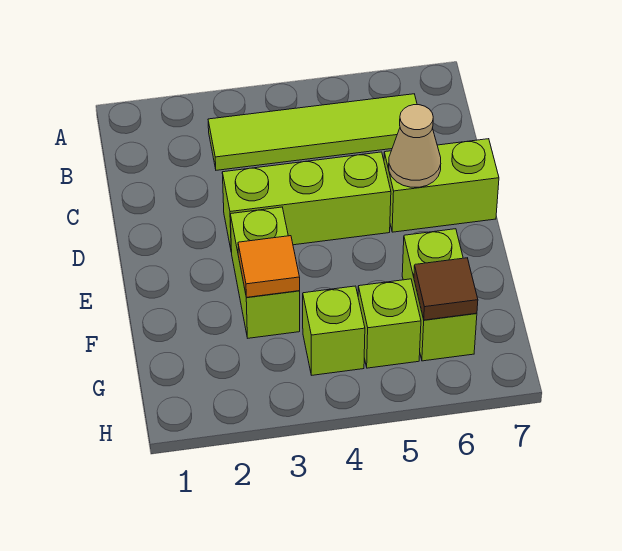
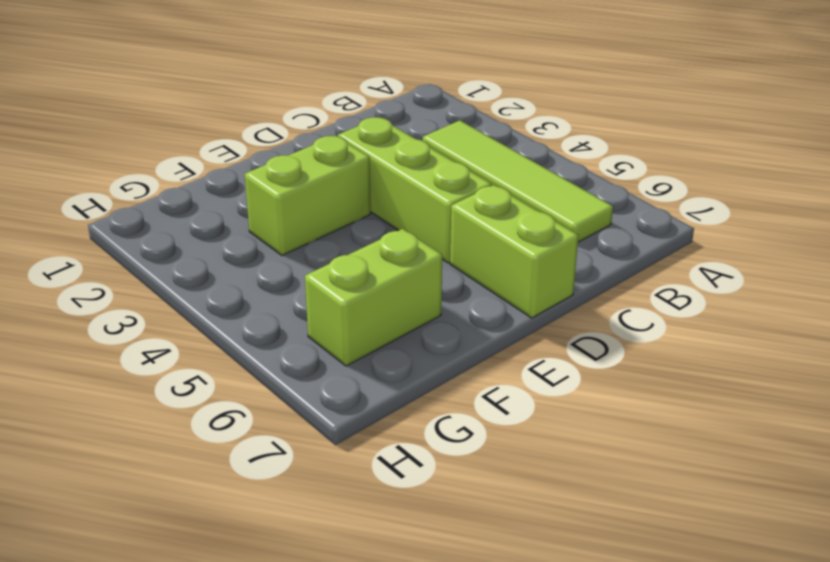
none -> lime brick G4 level 1
none -> lime brick G5 level 1

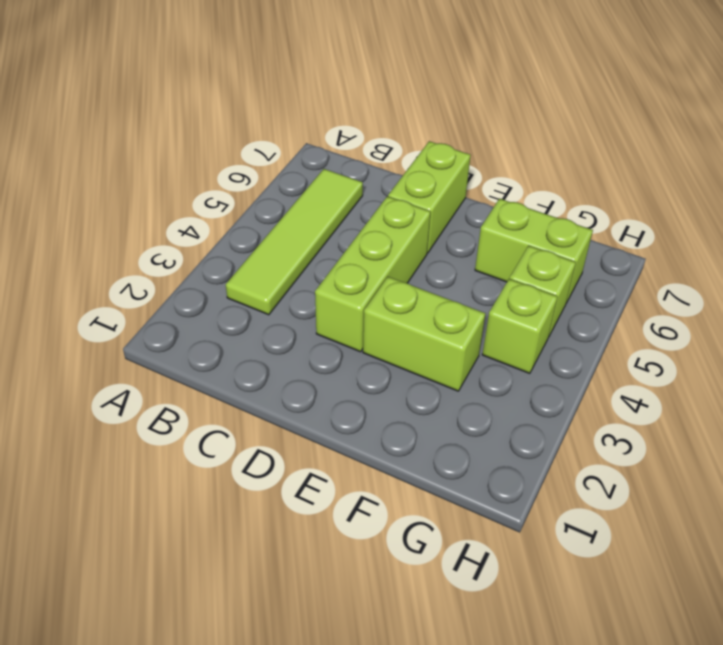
none -> tan cone D6 level 2
none -> orange tile F3 level 2

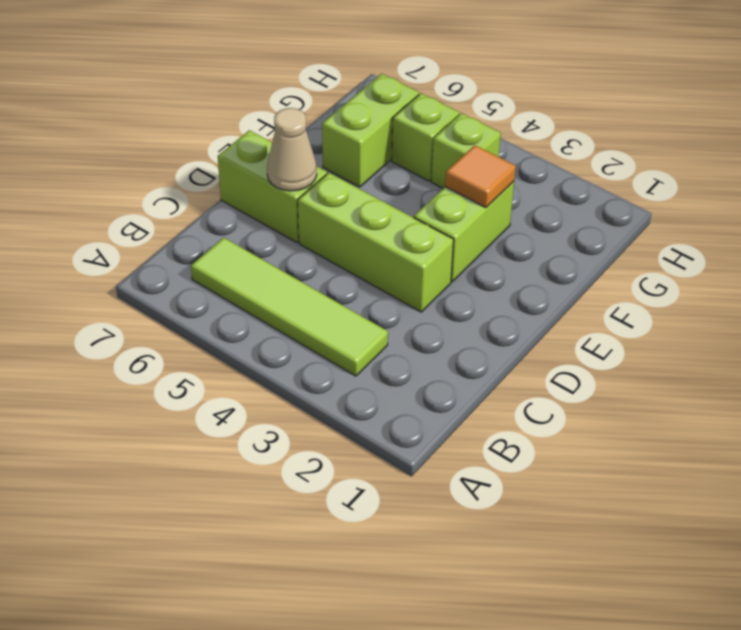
none -> brown tile G6 level 2

